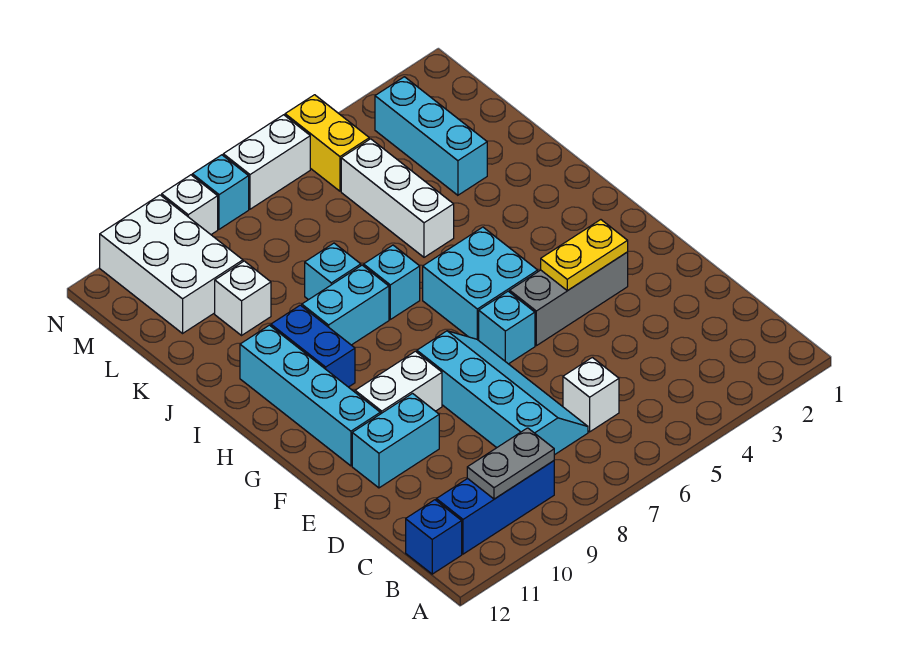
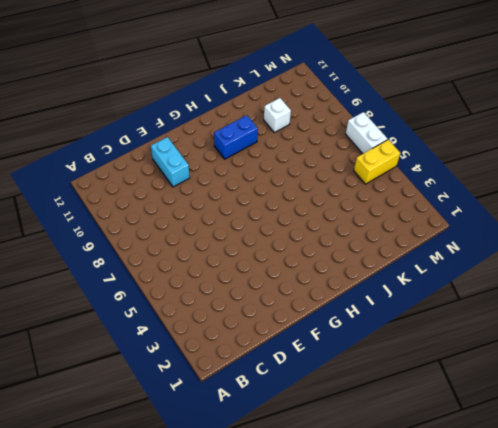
none -> blue brick B9:B11 level 1
none -> blue brick B12 level 1
none -> white brick C6 level 1

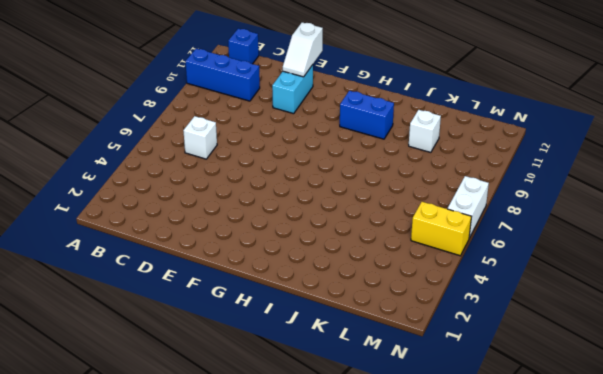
blue brick A10:C10 level 1 -> blue brick B9:B11 level 1
white slope E11:E12 level 2 top 12 -> none
none -> cyan slope C7:F8 level 1 top 8
none -> grey brick F3:F5 level 1
none -> cyan brick F6 level 1

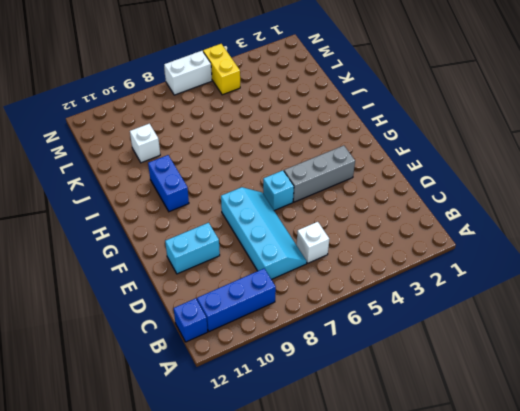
none -> white brick F9:F10 level 1
none -> cyan brick F11:I11 level 1
none -> cyan brick G5:H6 level 1

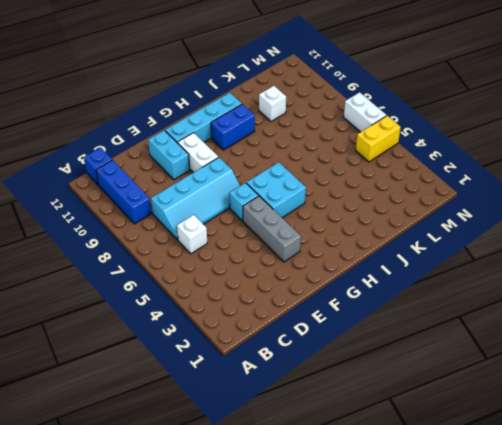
none -> cyan brick I7 level 1
none -> cyan brick I8:I9 level 1
none -> white brick J5:L5 level 1

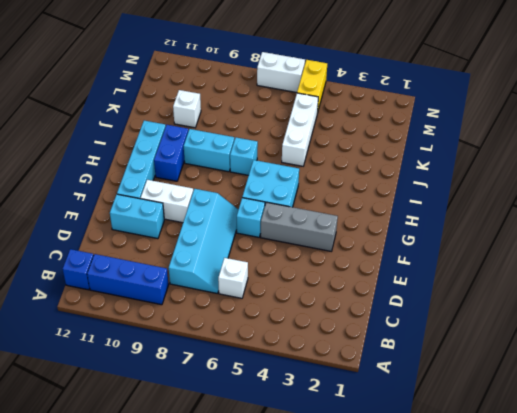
none -> cyan brick J8 level 1
none -> cyan brick K3:M3 level 1
none -> white brick L10:N11 level 1

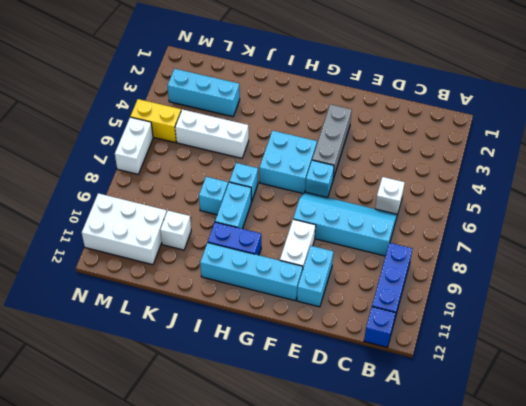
none -> cyan brick N8 level 1
none -> white brick N9 level 1
none -> grey plate B9:B10 level 2

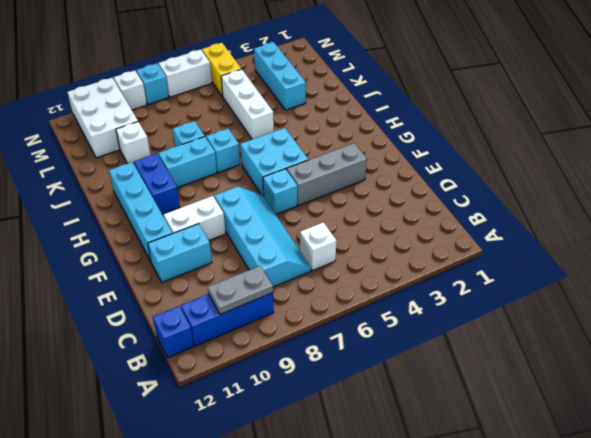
none -> yellow plate F3:F4 level 2

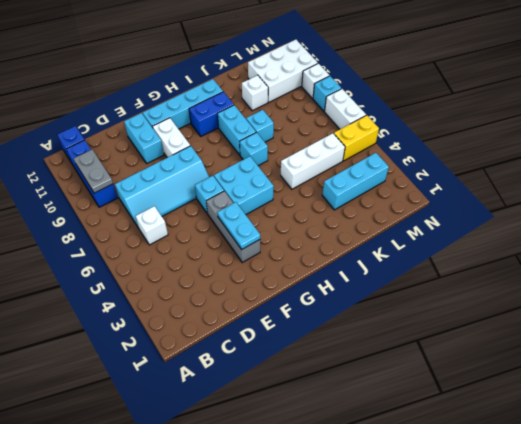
cyan plate F3:F4 level 2 -> yellow plate F3:F4 level 2

